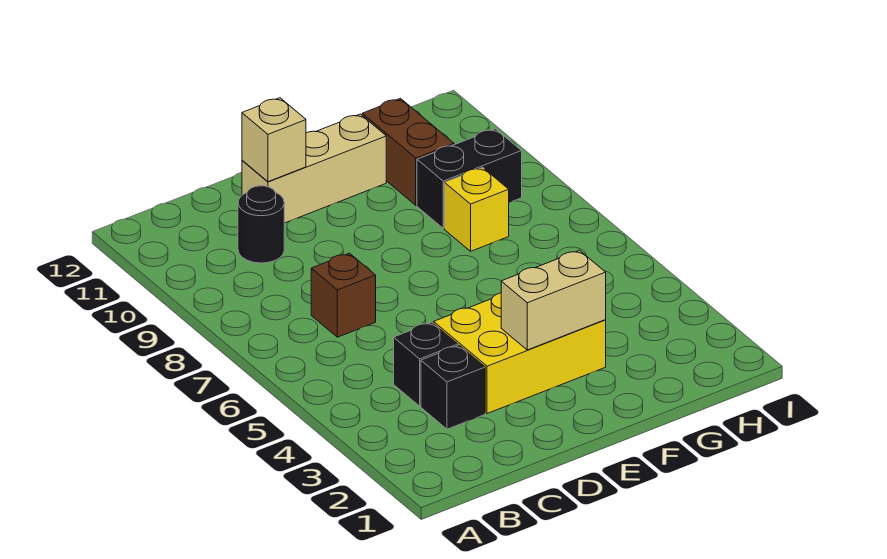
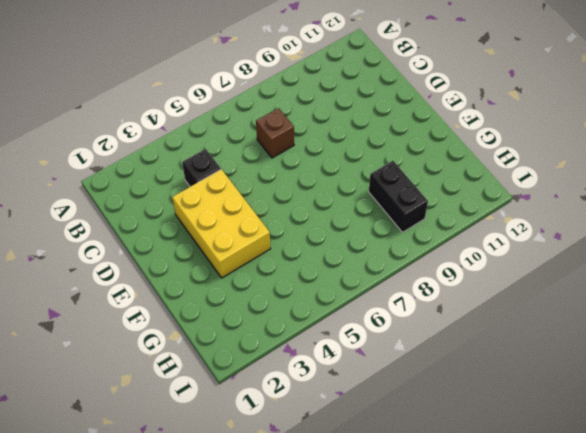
none -> black brick C3 level 1
none -> black round brick C10 level 1

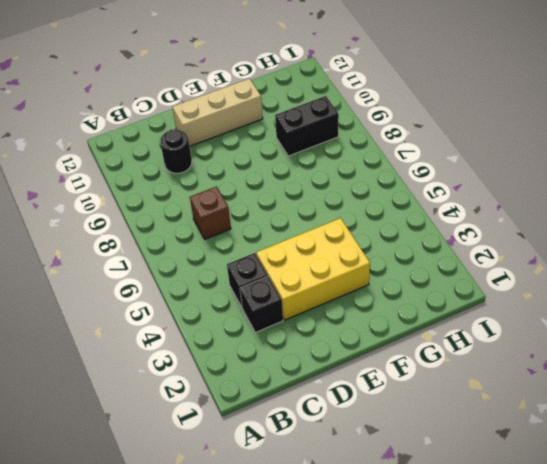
none -> yellow brick G8 level 1
none -> brown brick G10:G11 level 1

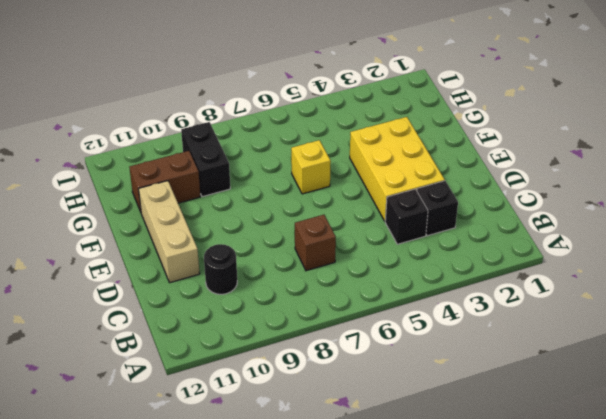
yellow brick F6 level 1 -> yellow brick G8 level 1
none -> tan brick D11 level 2
none -> tan brick E3:F3 level 2

